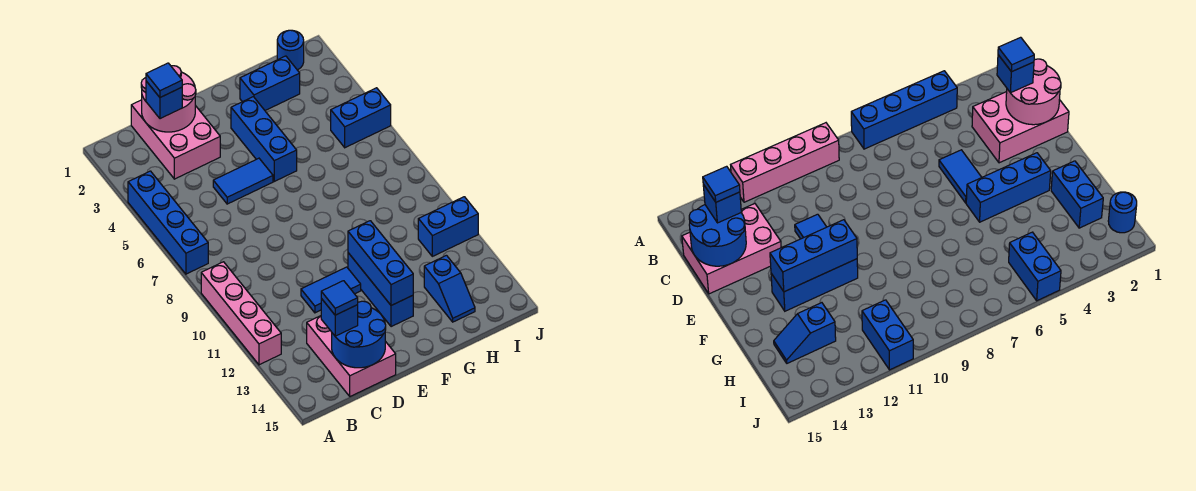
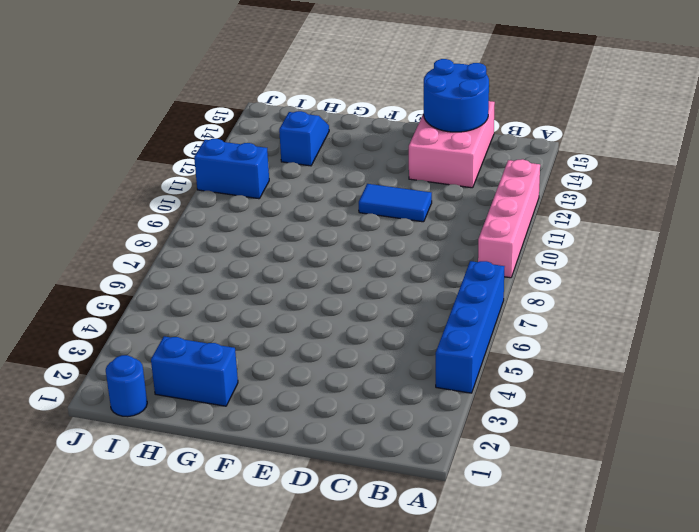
none -> pink brick C1:D3 level 1
none -> blue tile D5:E5 level 1
none -> blue brick F3:F5 level 1

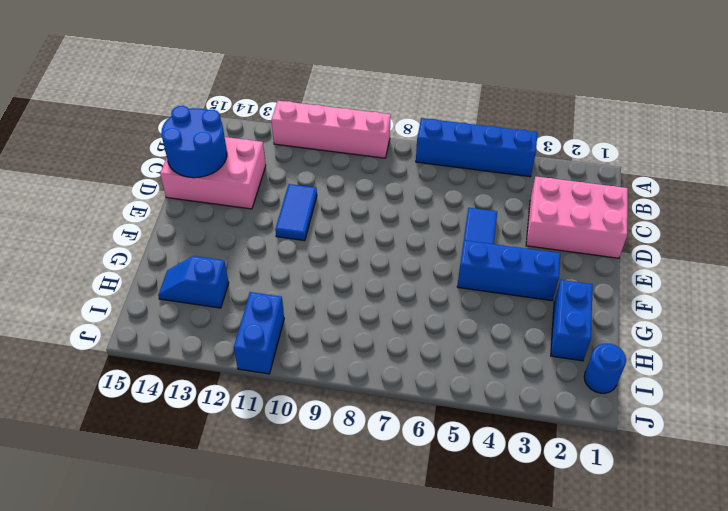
none -> blue brick F11:F13 level 1
none -> blue brick I5:J5 level 1
none -> pink round brick C1:D2 level 2

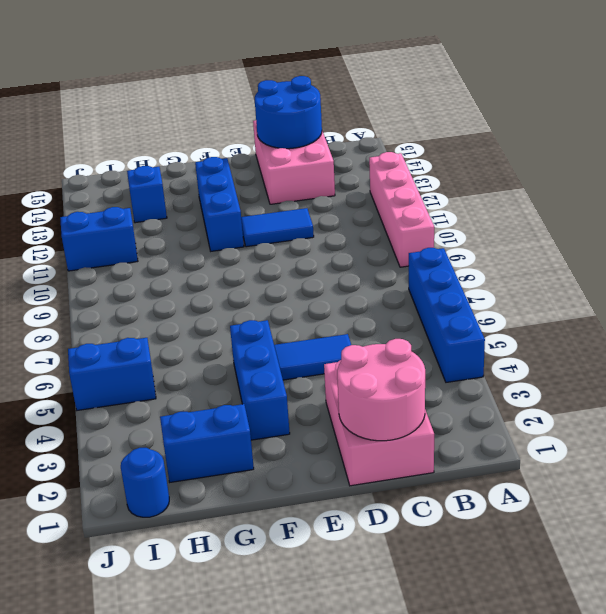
none -> blue brick F11:F13 level 2
none -> blue brick C2 level 3
none -> blue brick C14 level 3

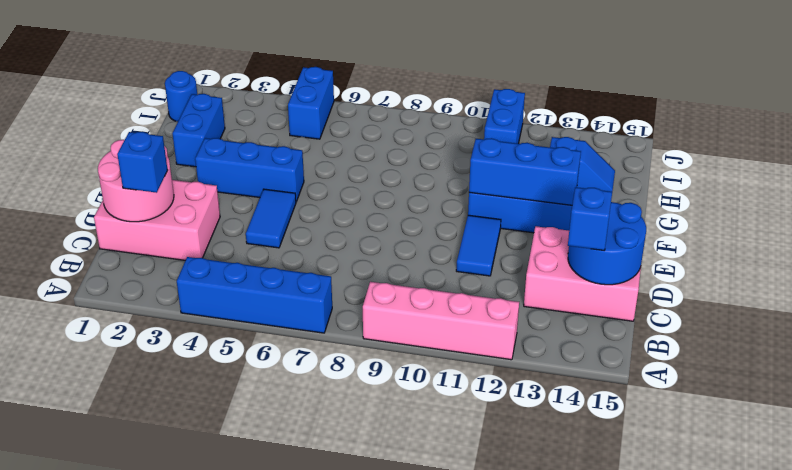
none -> blue tile C2 level 4
none -> blue tile C14 level 4

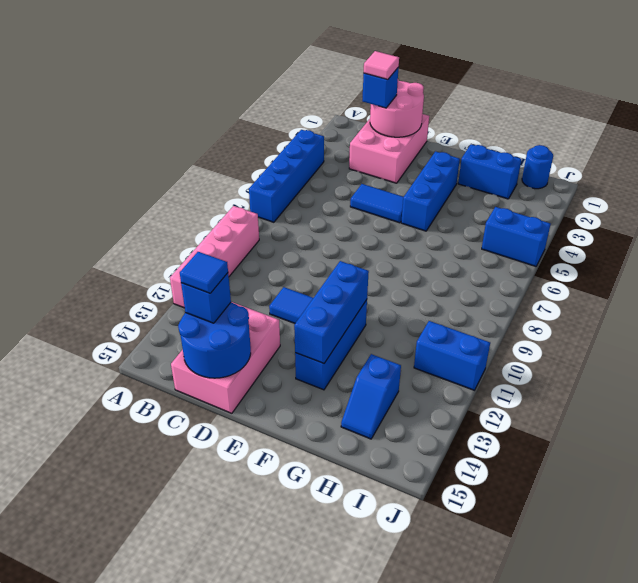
pink tile C2 level 4 -> blue tile C2 level 4

